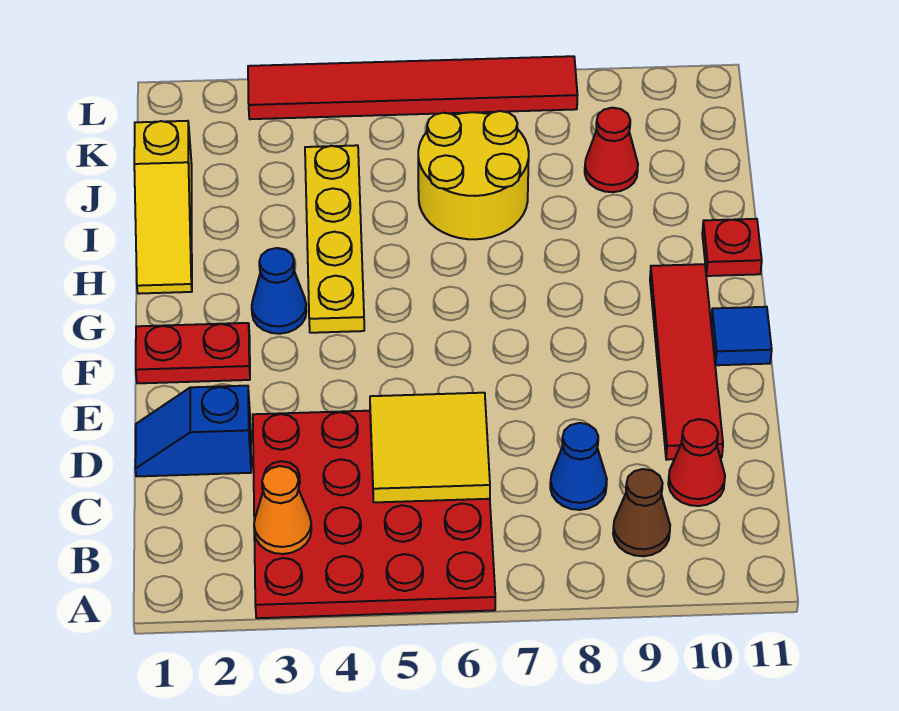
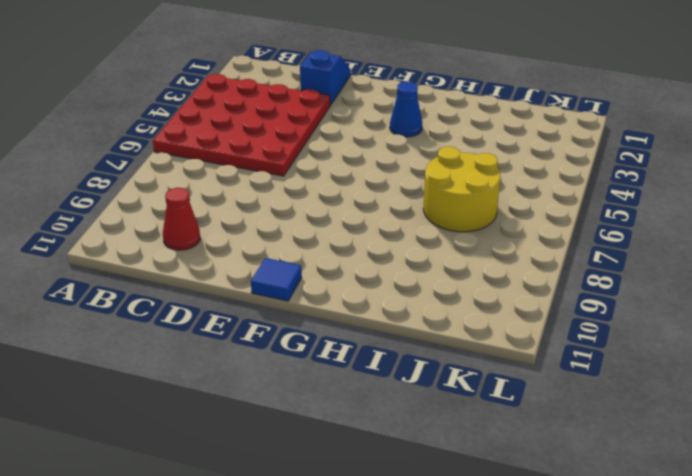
none -> brown cone B9 level 1
none -> blue cone C8 level 1
none -> red tile D10:G10 level 1

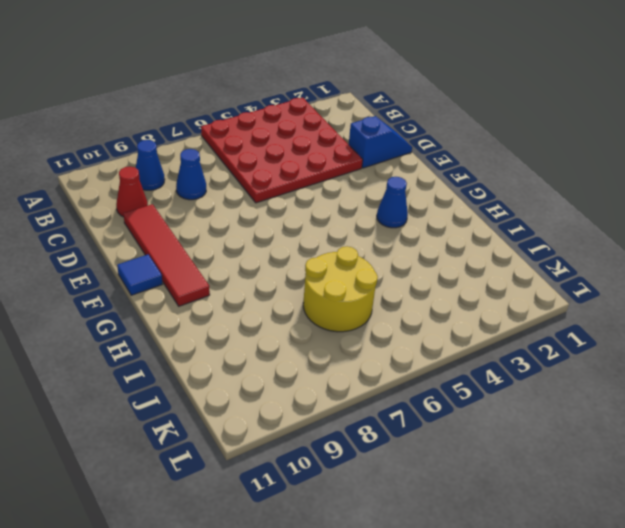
blue cone B9 level 1 -> brown cone B9 level 1
none -> red plate F1:F2 level 1
none -> yellow plate G4:J4 level 1
none -> yellow slope H1:J1 level 1 top J

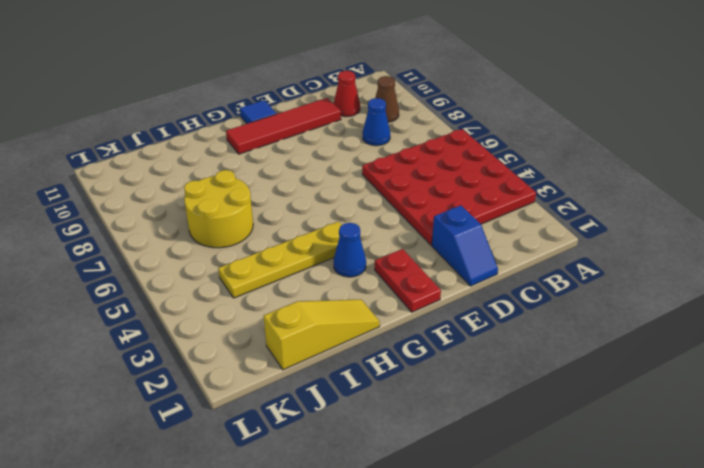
none -> red plate H11 level 1
none -> red cone J9 level 1
none -> red tile L3:L8 level 1

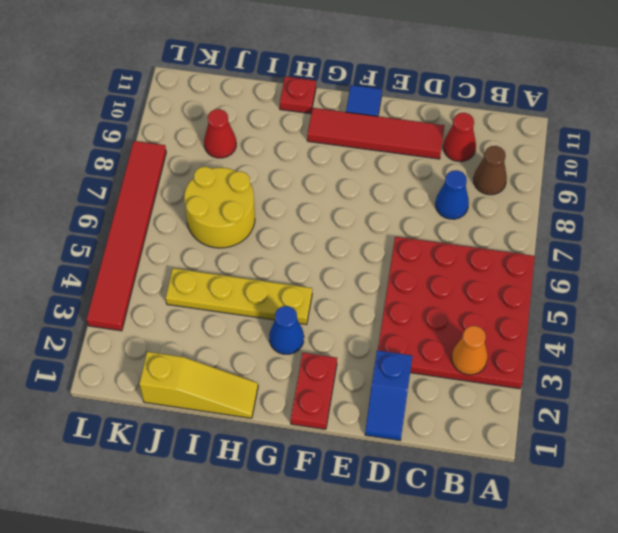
none -> yellow tile C5:D6 level 2

